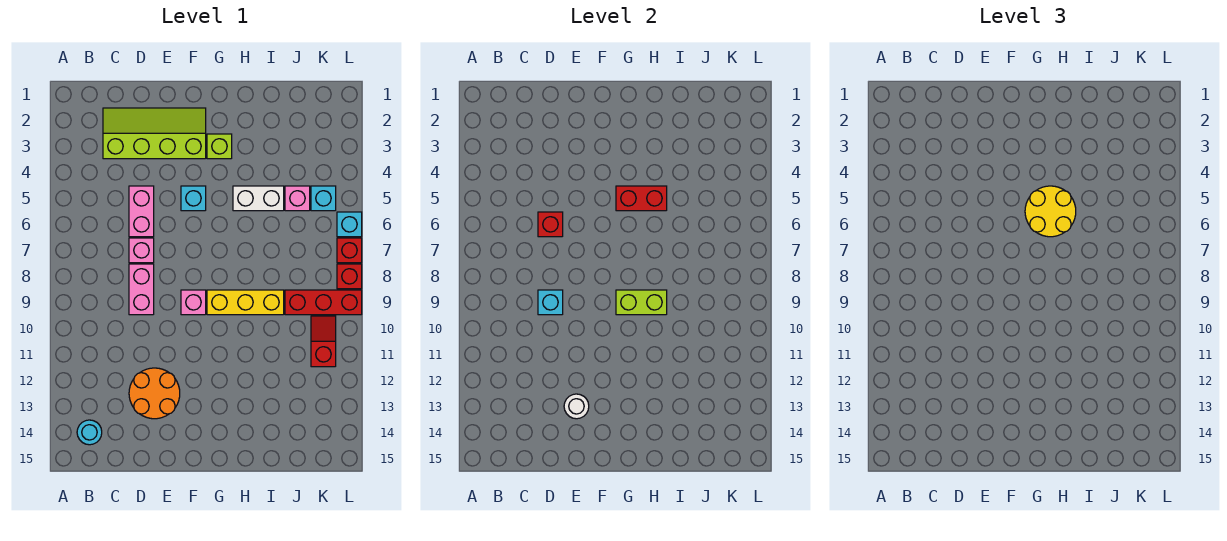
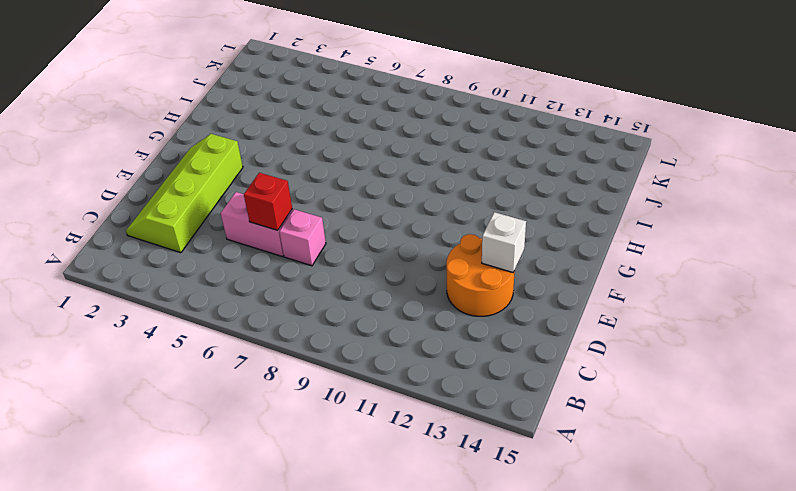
white brick E13 level 2 -> white round brick E13 level 2
none -> cyan round brick B14 level 1
none -> pink brick D8:D9 level 1
none -> cyan brick F5 level 1

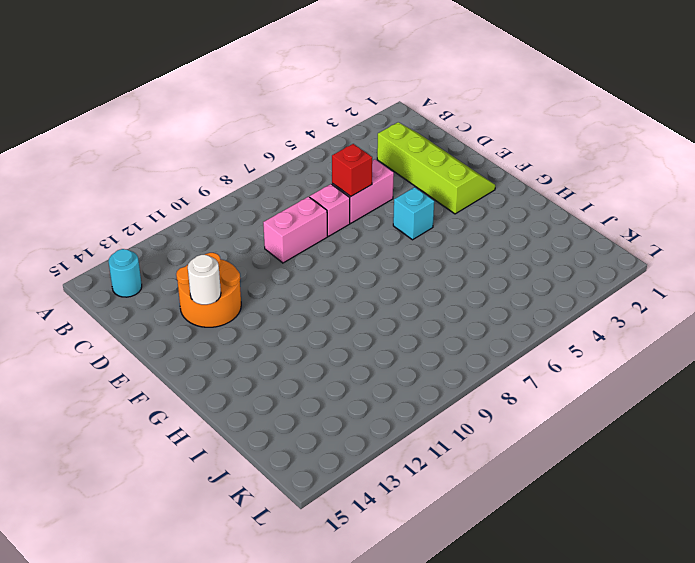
none -> pink brick F9 level 1
none -> lime brick G3 level 1
none -> yellow brick G9:I9 level 1

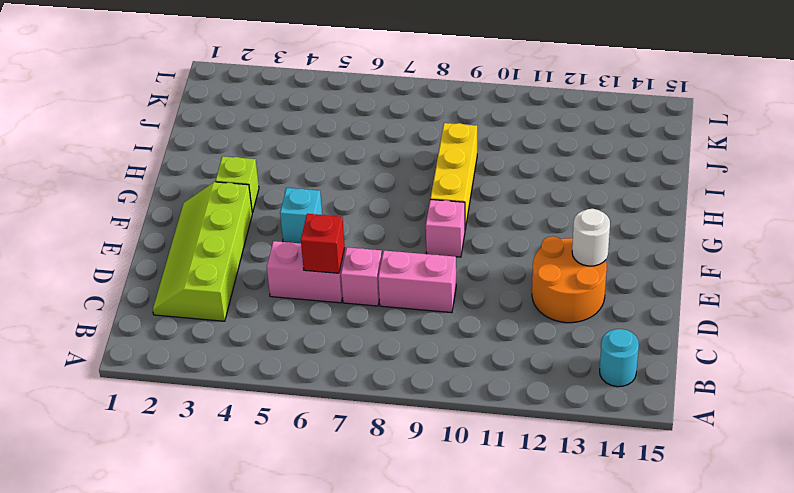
none -> white brick H5:I5 level 1
none -> pink brick J5 level 1
none -> red brick J9:L9 level 1

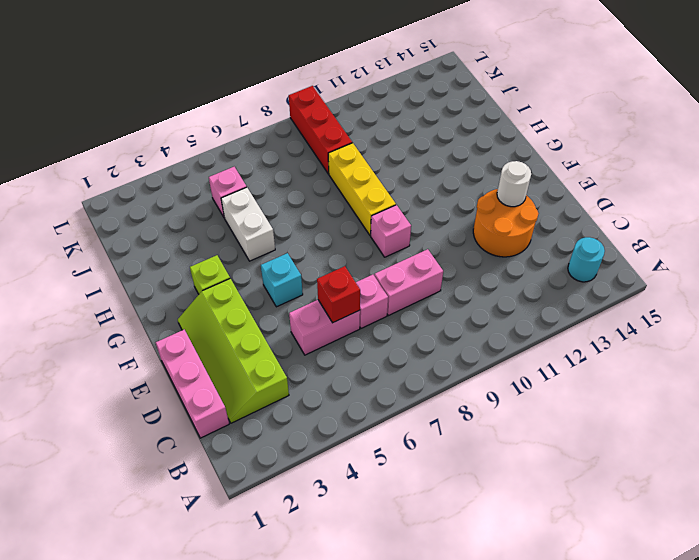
pink brick C1:E1 level 1 -> none
none -> cyan brick K5 level 1
none -> red slope K10:K11 level 1 top 11
none -> cyan brick L6 level 1

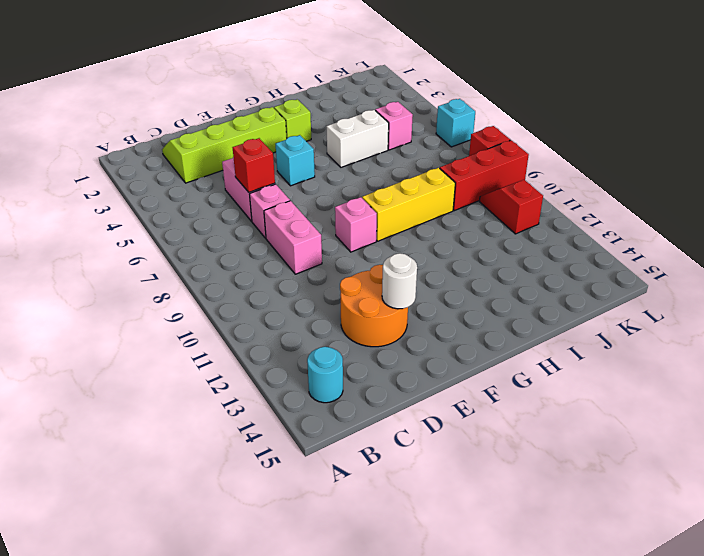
none -> cyan brick K5 level 1
none -> red brick L7 level 1
none -> cyan brick D9 level 2

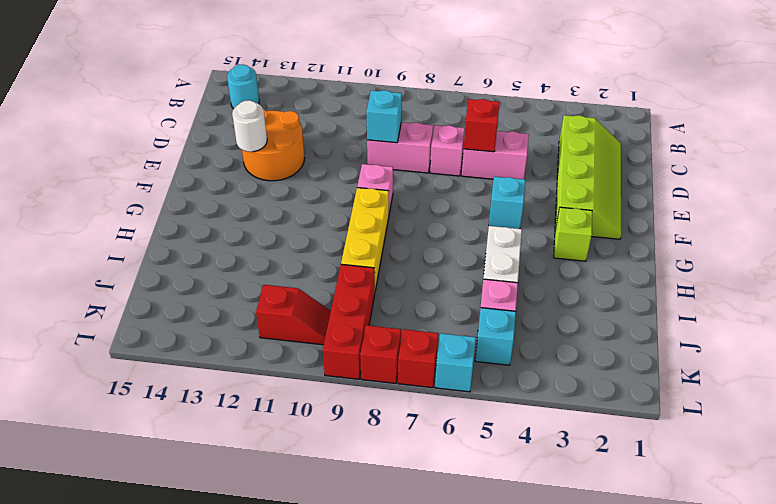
none -> red brick G5:H5 level 2
none -> lime brick G9:H9 level 2
none -> yellow round brick G5:H6 level 3

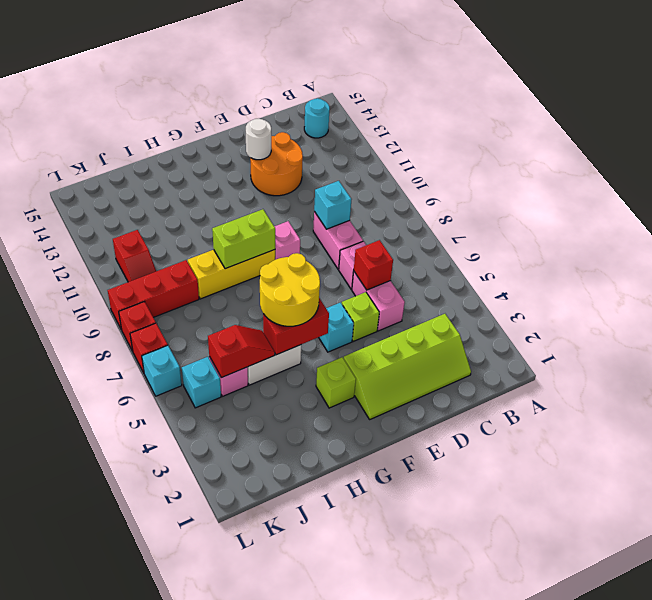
lime brick E5 level 1 -> none
red slope I5:J5 level 2 top J -> none

